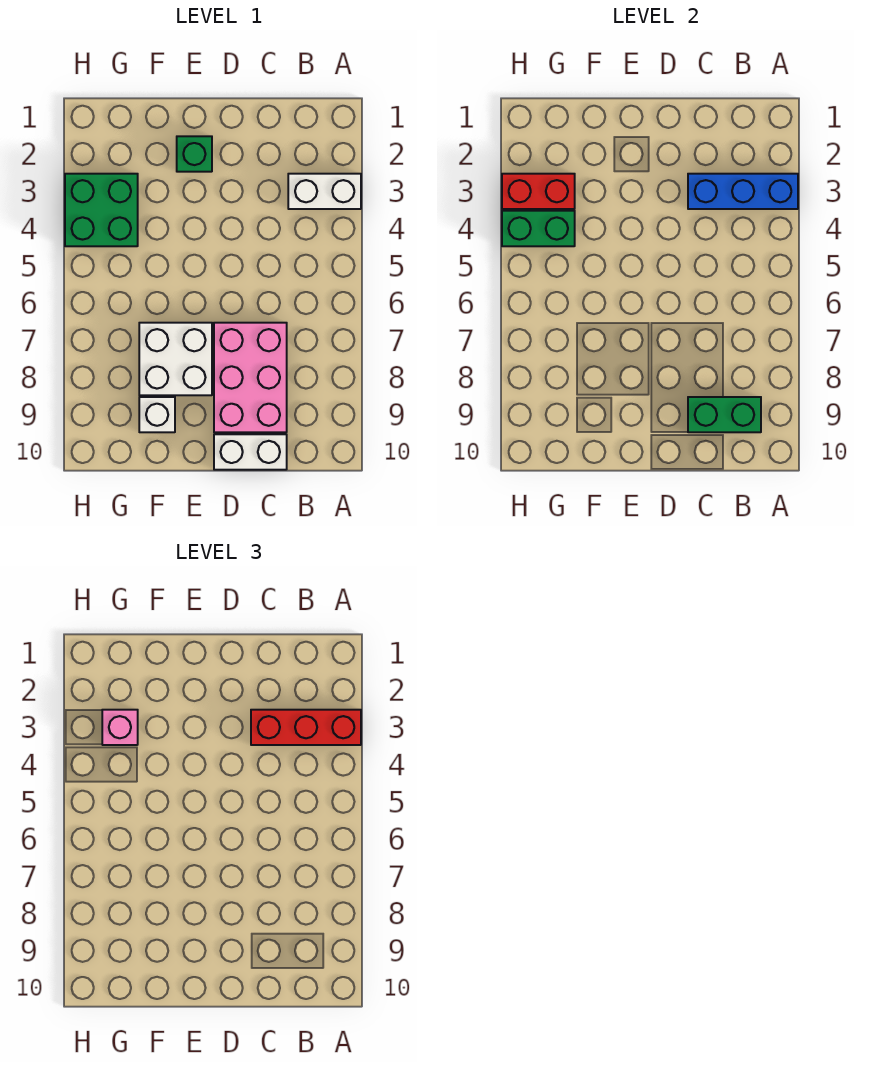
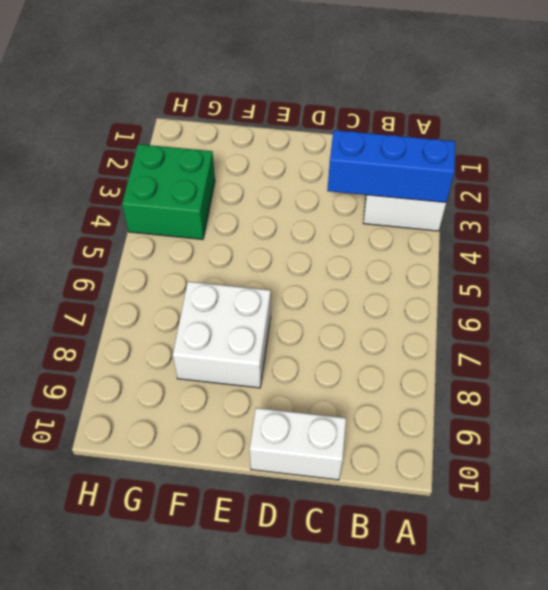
none -> pink brick C7:D9 level 1
none -> green brick E2 level 1
none -> white brick F9 level 1

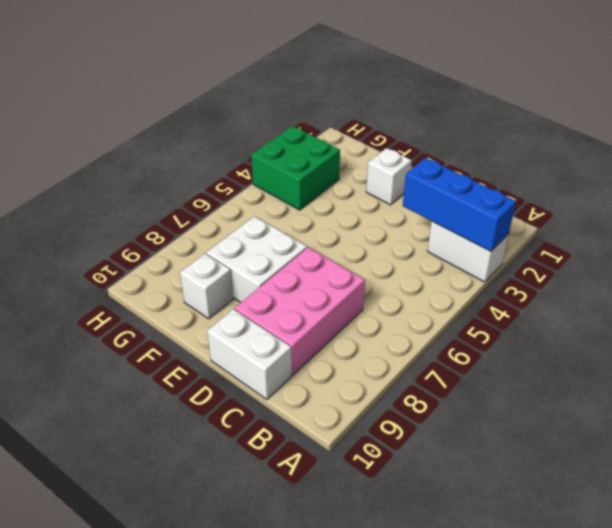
white brick E2 level 1 -> green brick E2 level 1
none -> green brick B9:C9 level 2
none -> red brick G3:H3 level 2
none -> green brick G4:H4 level 2

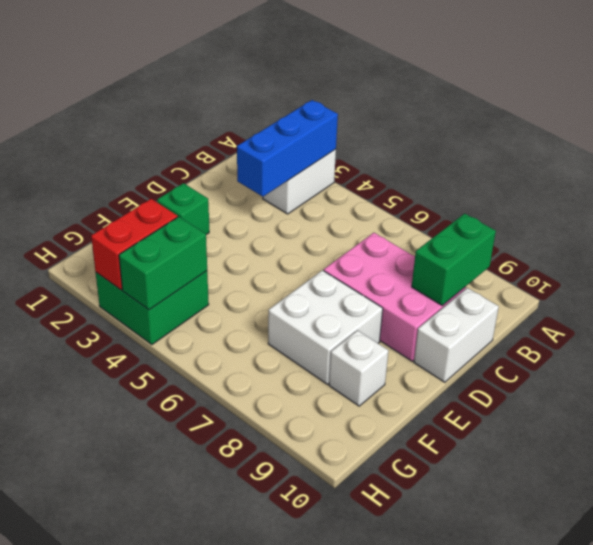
none -> red brick A3:C3 level 3
none -> pink brick G3 level 3

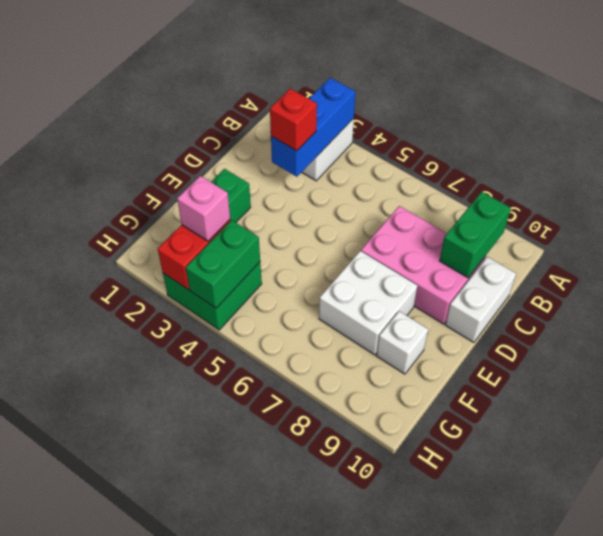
red brick C3 level 3 -> red brick A3:C3 level 3

